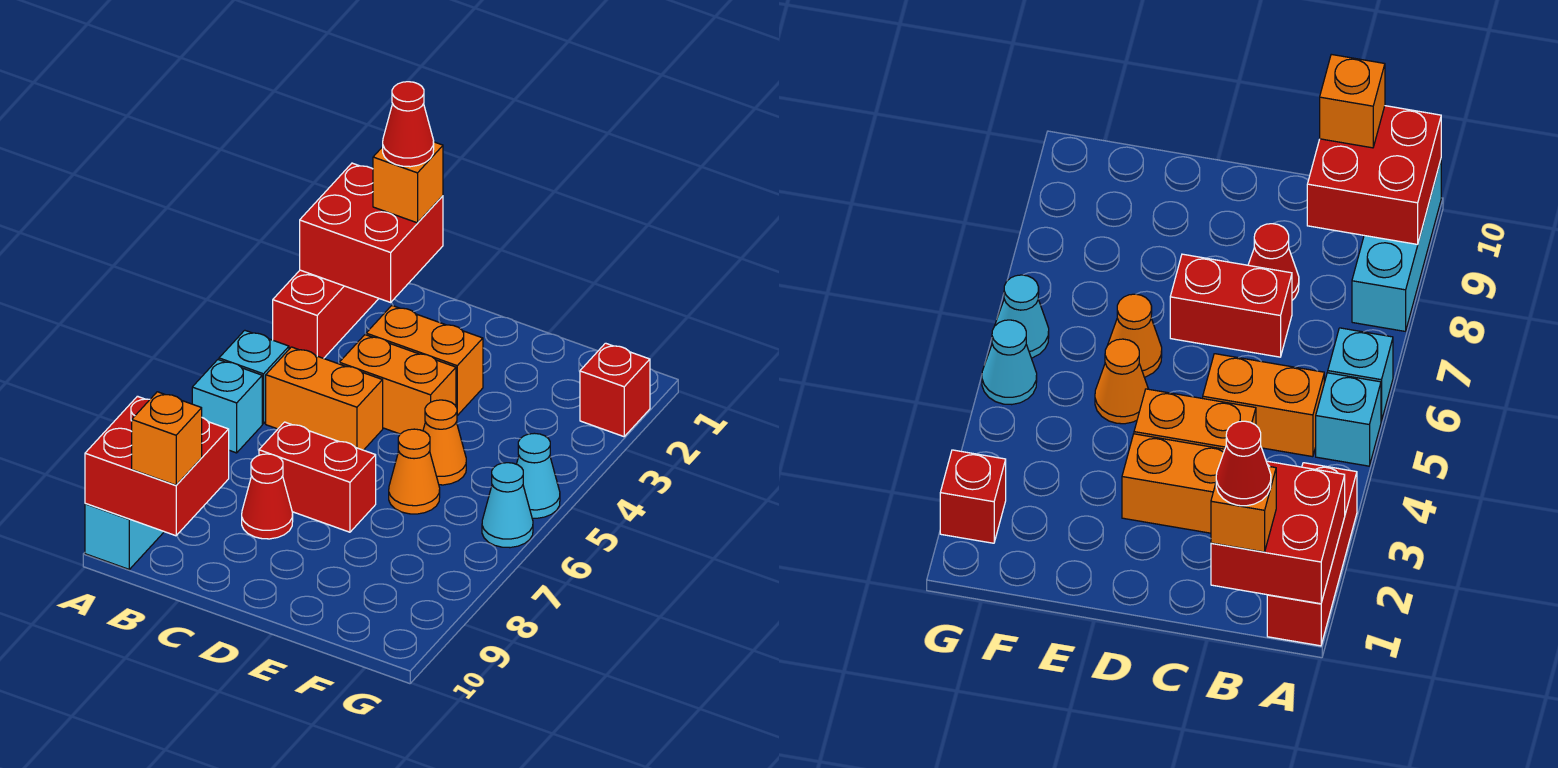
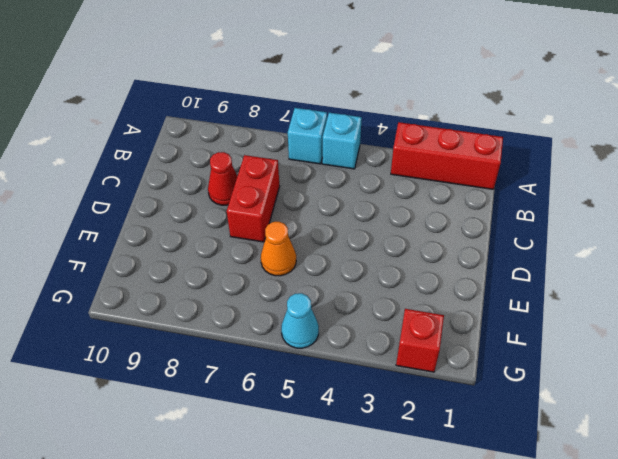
none -> cyan brick A8:A10 level 1
none -> orange brick B5:C5 level 1
none -> orange brick C3:D3 level 1

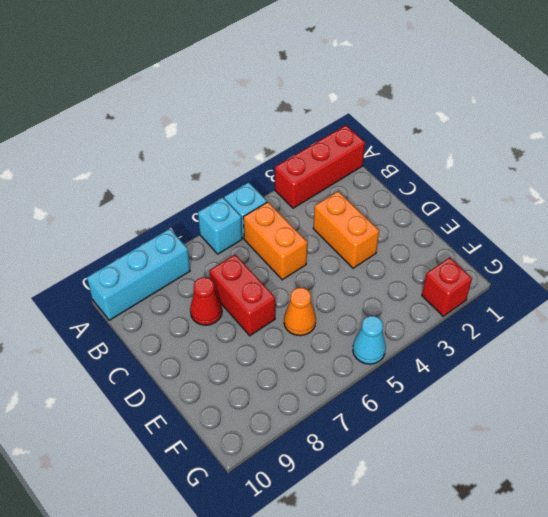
none -> orange brick C4:D4 level 1
none -> orange cone E5 level 1
none -> cyan cone G6 level 1

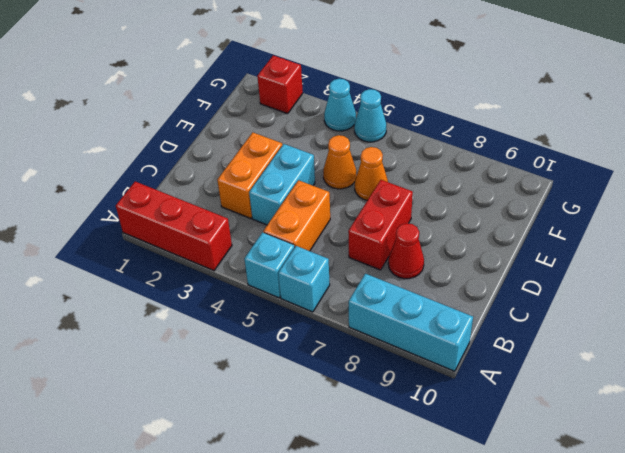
cyan brick C4:D4 level 1 -> orange brick C4:D4 level 1
cyan cone G4 level 1 -> cyan cone G6 level 1
none -> red brick A1:B2 level 2
none -> red brick A9:B10 level 2
none -> orange brick B1 level 3

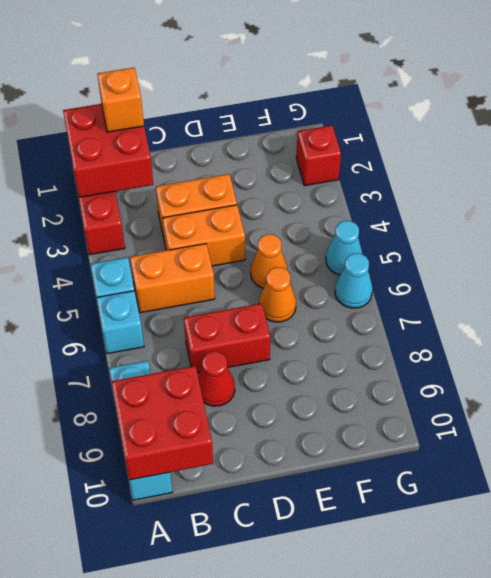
none -> orange brick B10 level 3
none -> red cone B1 level 4

